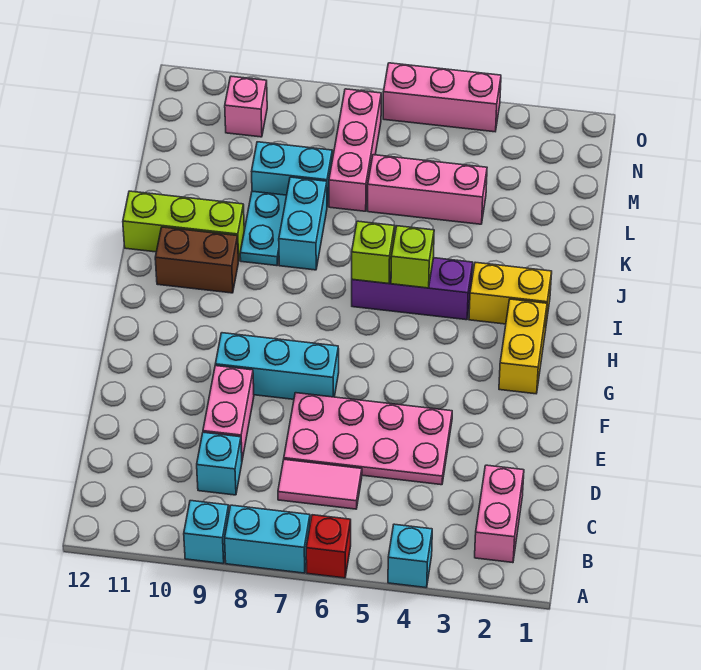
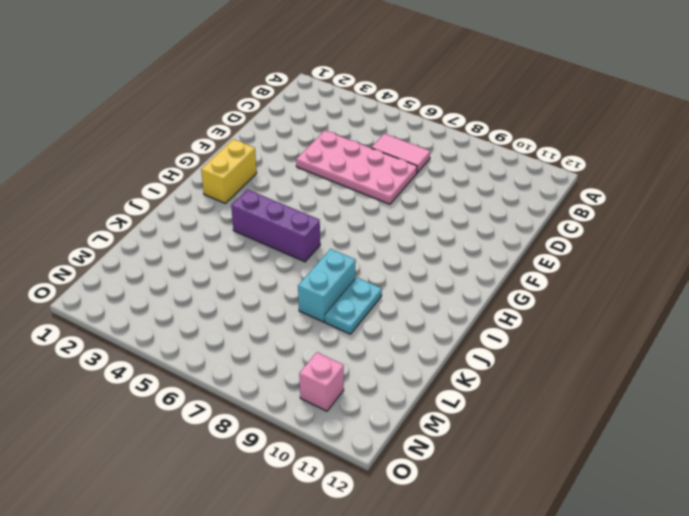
none -> cyan brick A4 level 1
none -> red brick A6 level 1
none -> cyan brick A7:A8 level 1

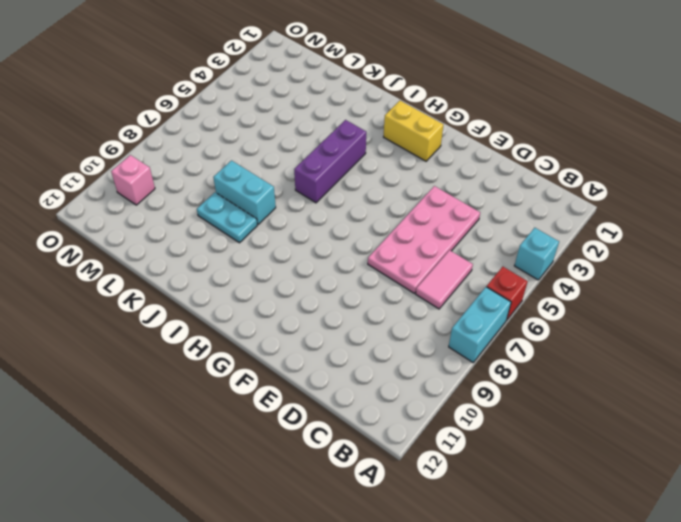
none -> cyan brick A9 level 1
none -> pink brick B2:C2 level 1
none -> cyan brick C9 level 1

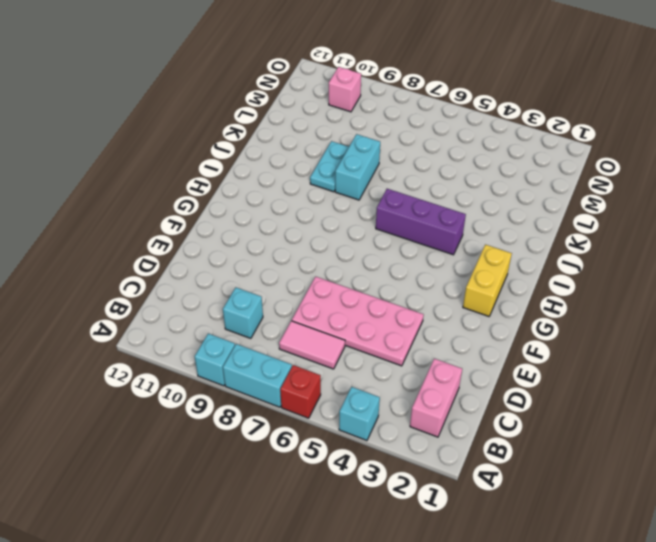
none -> pink brick D9:E9 level 1
none -> cyan brick F7:F9 level 1
none -> yellow brick I2:I3 level 1

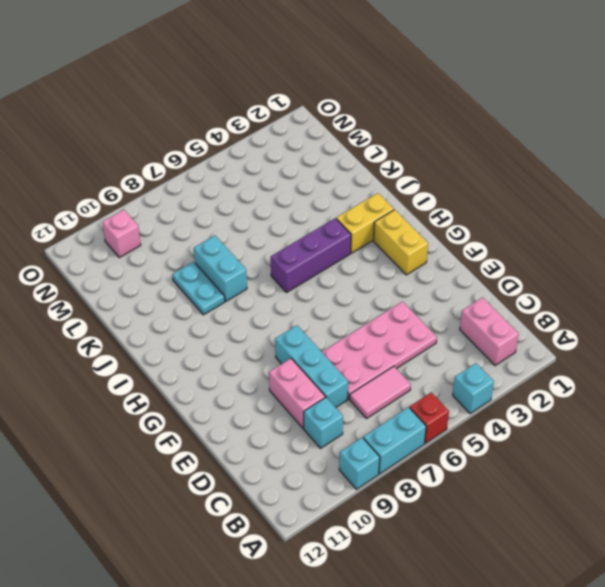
cyan brick D8:F8 level 1 -> cyan brick F7:F9 level 1
none -> brown brick I10:I11 level 1
none -> lime brick J10:J12 level 1
none -> pink brick L4:L6 level 1

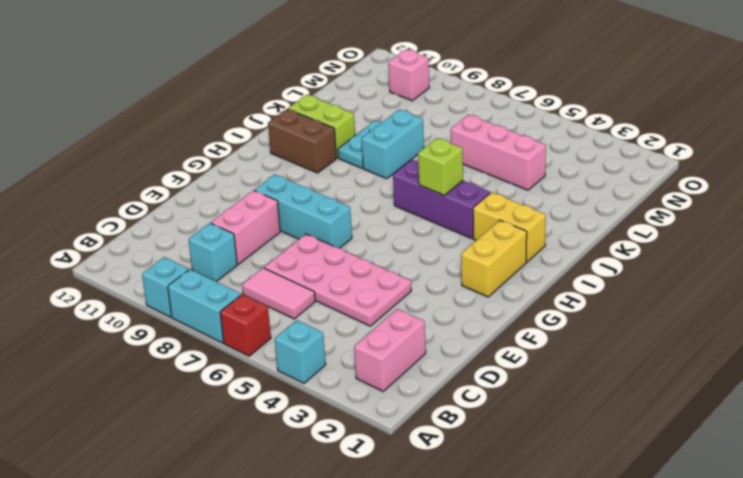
lime brick J10:J11 level 1 -> lime brick J10:J12 level 1
none -> pink brick L7:N7 level 1
none -> cyan brick L8:L9 level 1
none -> pink brick O4:O6 level 1

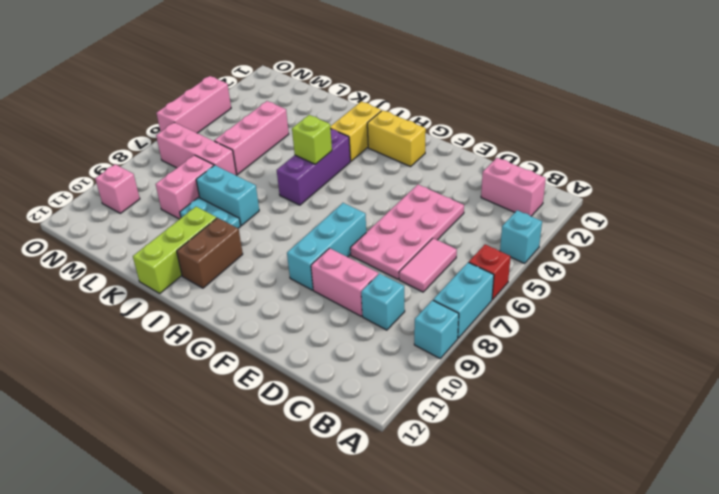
pink brick L8:L9 level 1 -> cyan brick L8:L9 level 1
none -> lime brick I6 level 2

